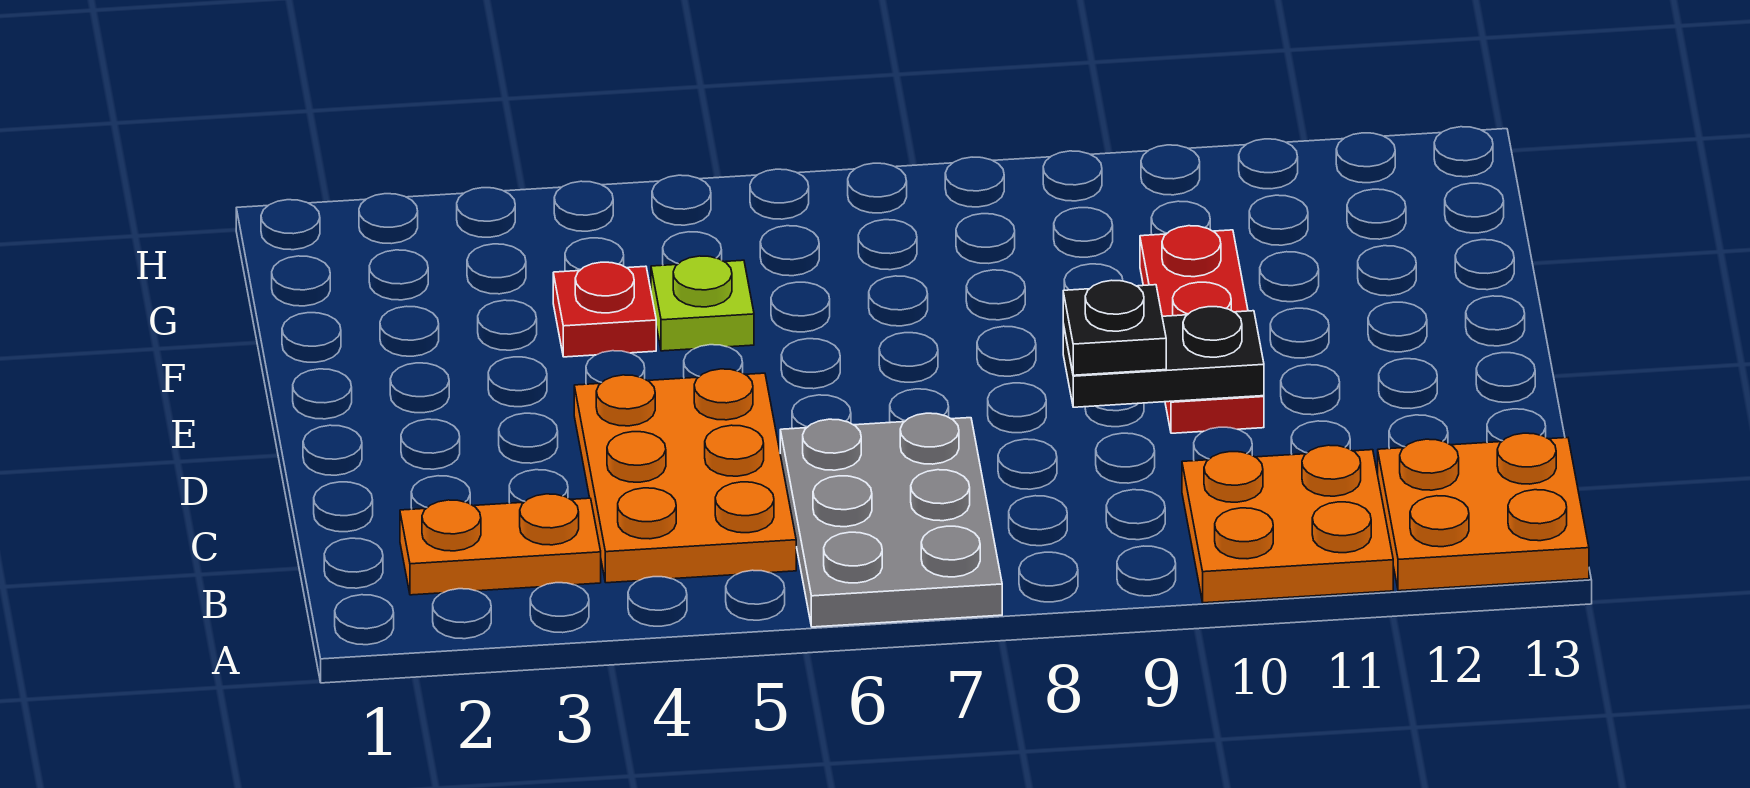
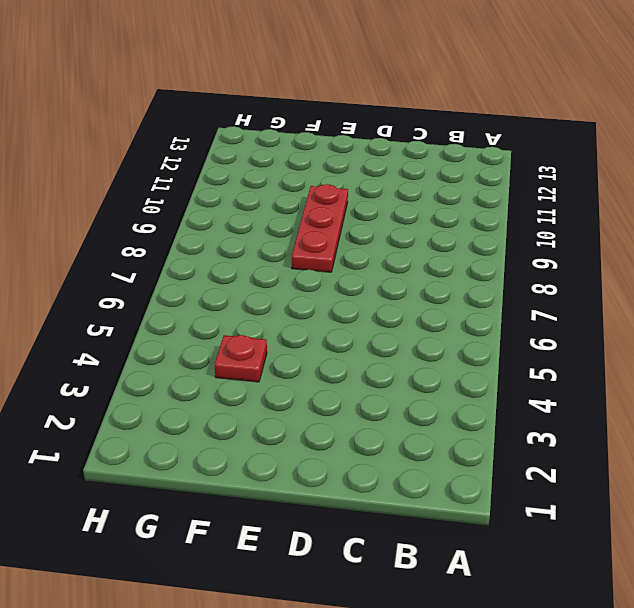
red plate E8:E10 level 1 -> red plate D10:F10 level 1
none -> grey plate A6:C7 level 1
none -> orange plate A10:B11 level 1

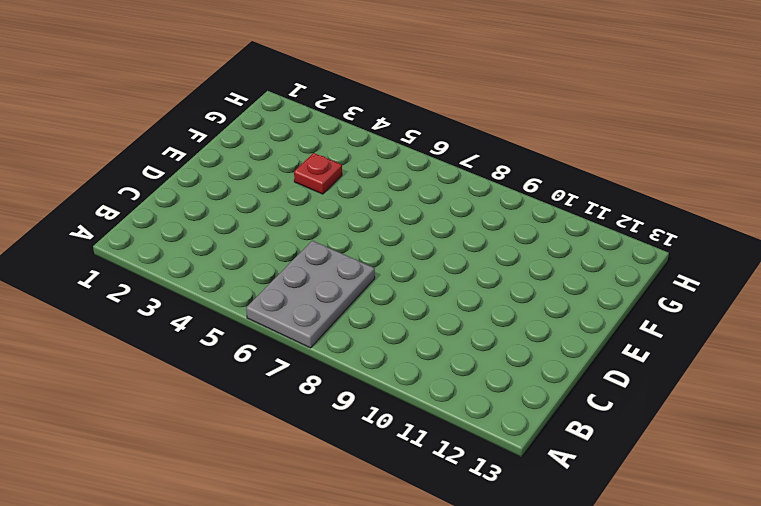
none -> orange plate A10:B11 level 1
none -> orange plate A12:B13 level 1

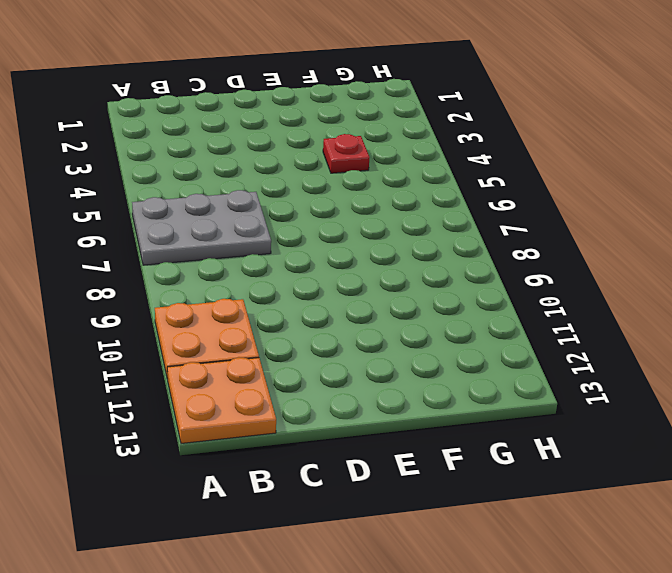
none -> orange plate B2:B3 level 1
none -> orange plate B4:D5 level 1

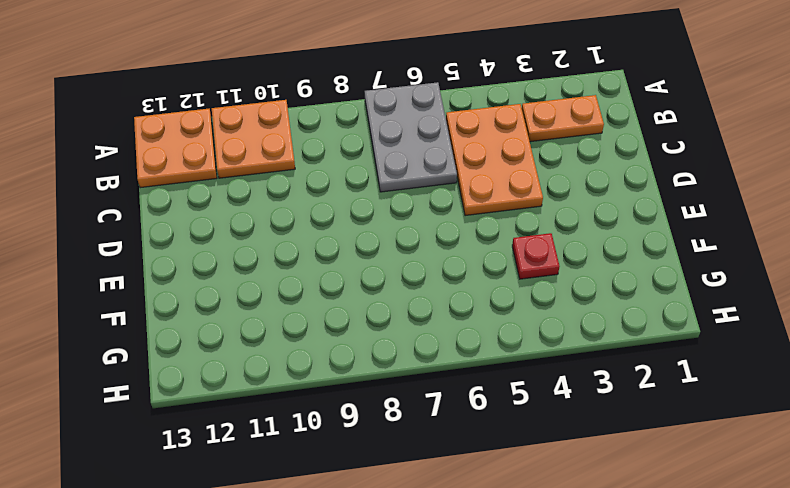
none -> red plate D10:F10 level 1
none -> lime plate F5 level 1

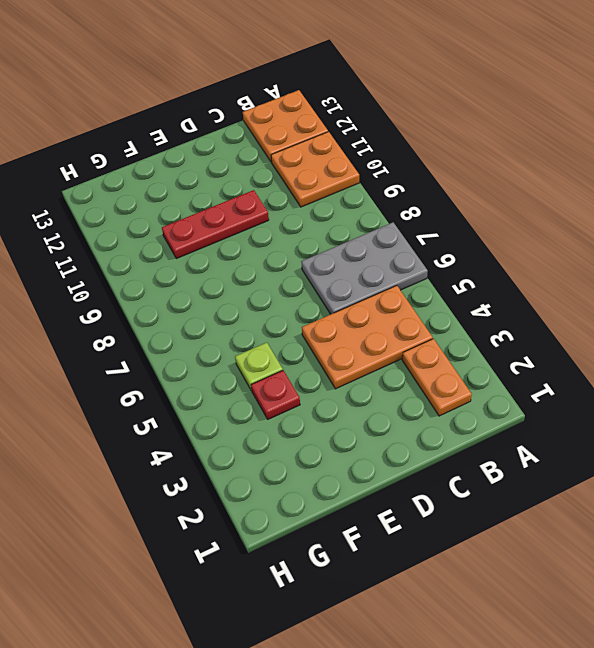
none -> black plate D9:D10 level 2
none -> black plate D9 level 3

